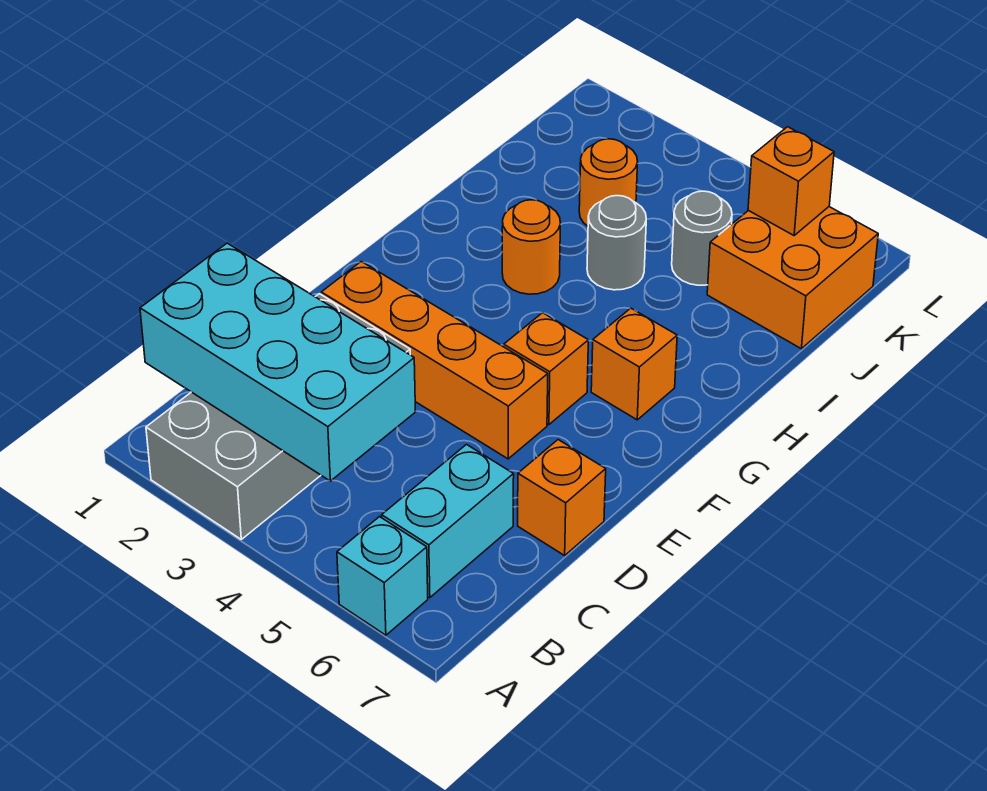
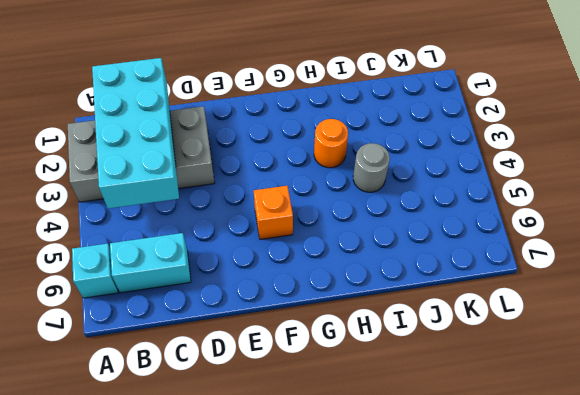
none -> orange brick D7 level 1
none -> orange brick E2:E5 level 1
none -> orange brick G6 level 1

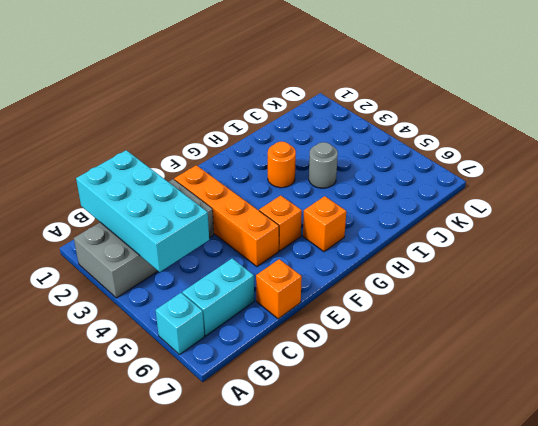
none -> orange round brick J3 level 1
none -> grey round brick J5 level 1
none -> orange brick J6:K7 level 1

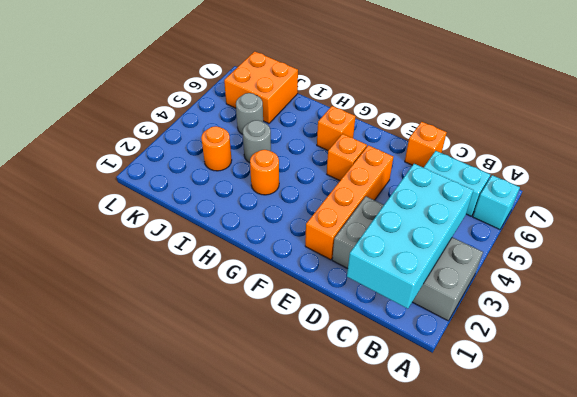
none -> orange brick K6 level 2

